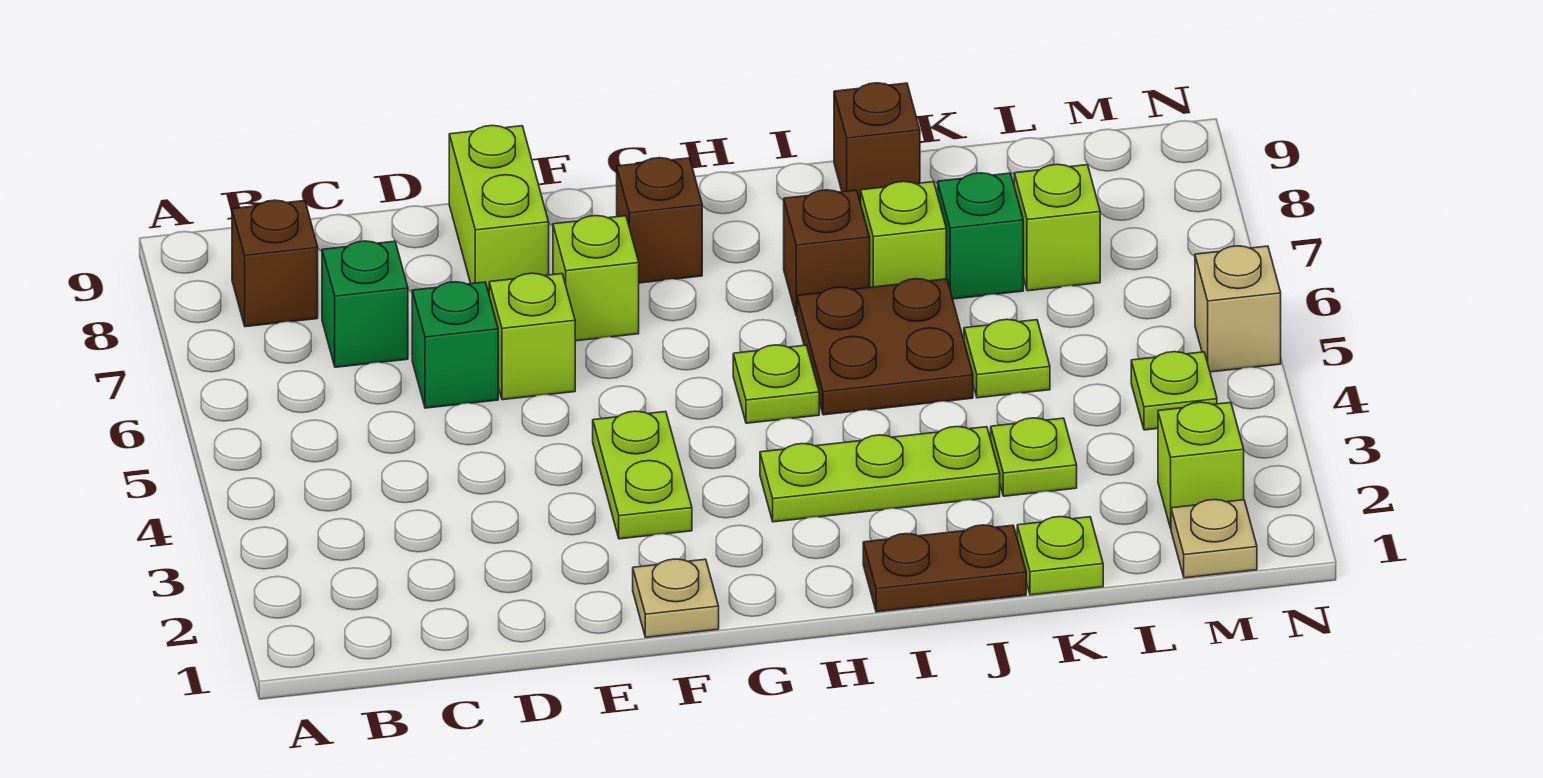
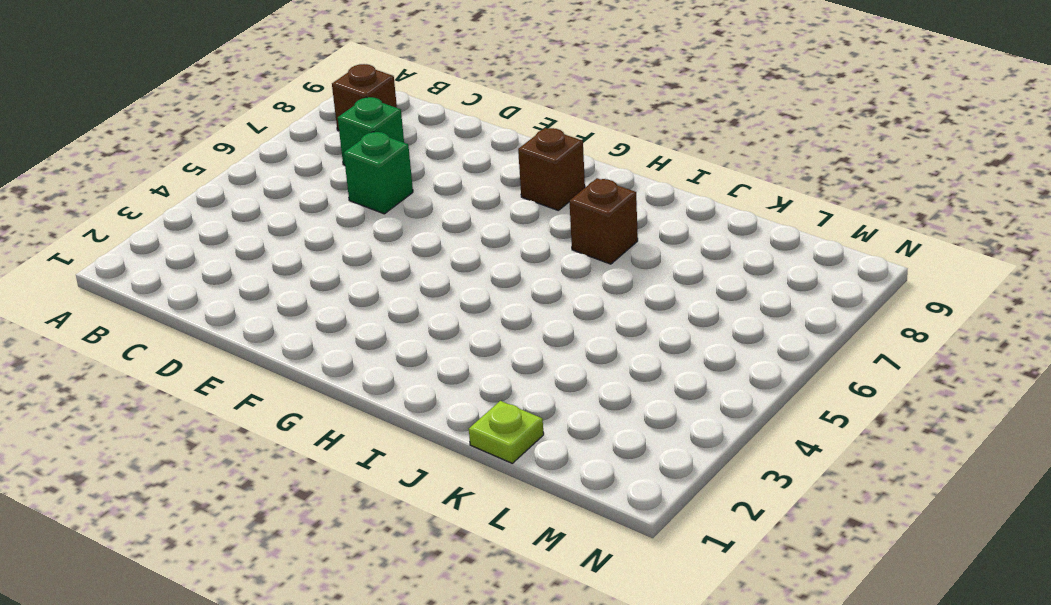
none -> lime brick E6 level 1
none -> lime brick E8:E9 level 1
none -> tan plate F1 level 1

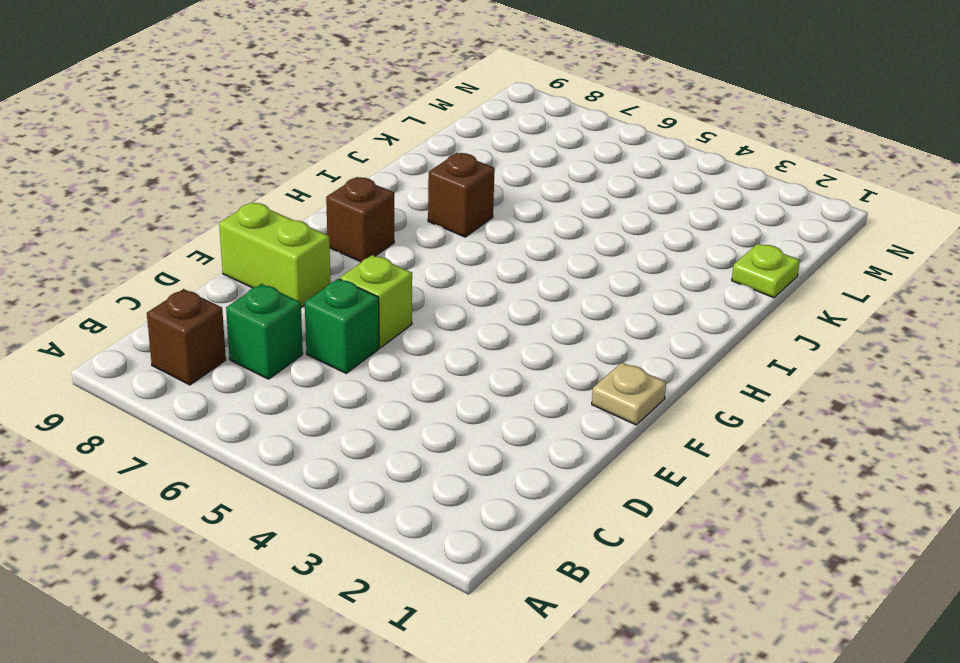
none -> lime plate F3:F4 level 1
none -> lime brick F7 level 1
none -> lime plate H3:J3 level 1

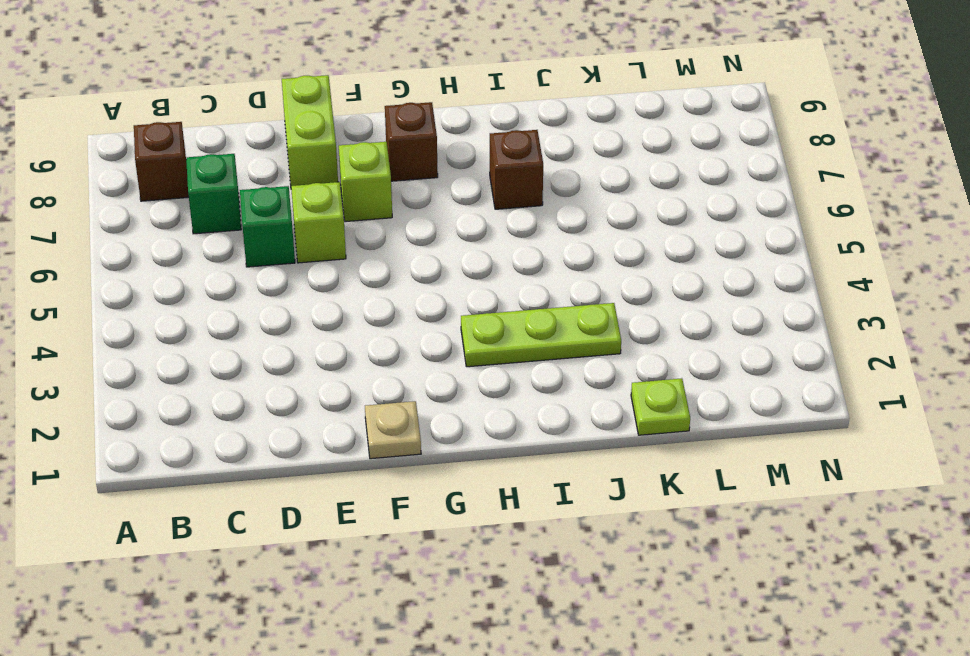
none -> lime plate F3:F4 level 1
none -> lime plate H5 level 1
none -> brown plate I1:J1 level 1

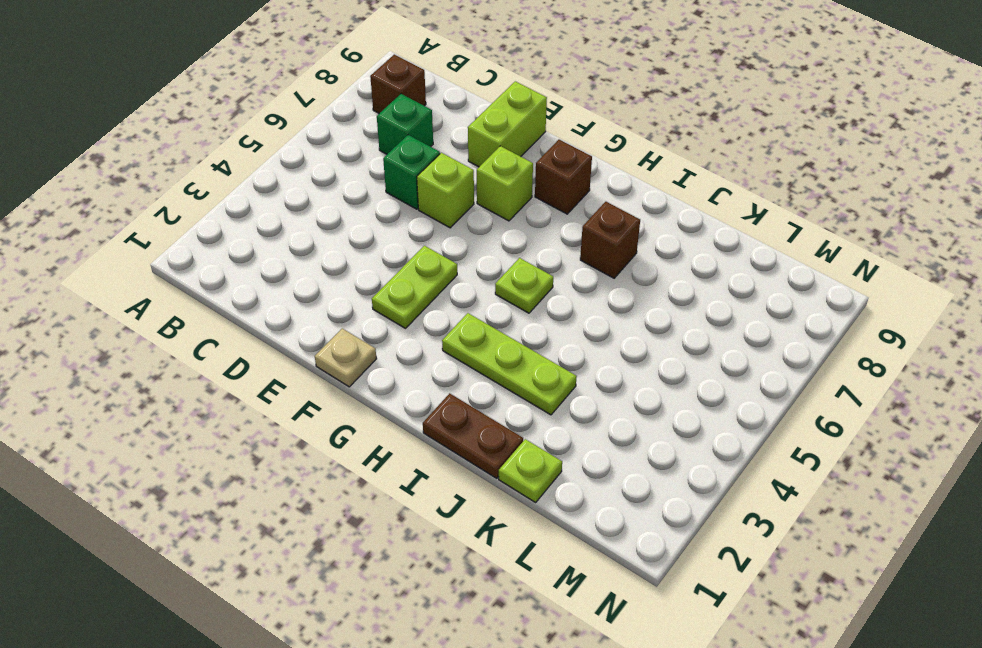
none -> brown plate I5:J6 level 1
none -> lime brick J7 level 1
none -> brown brick J9 level 1

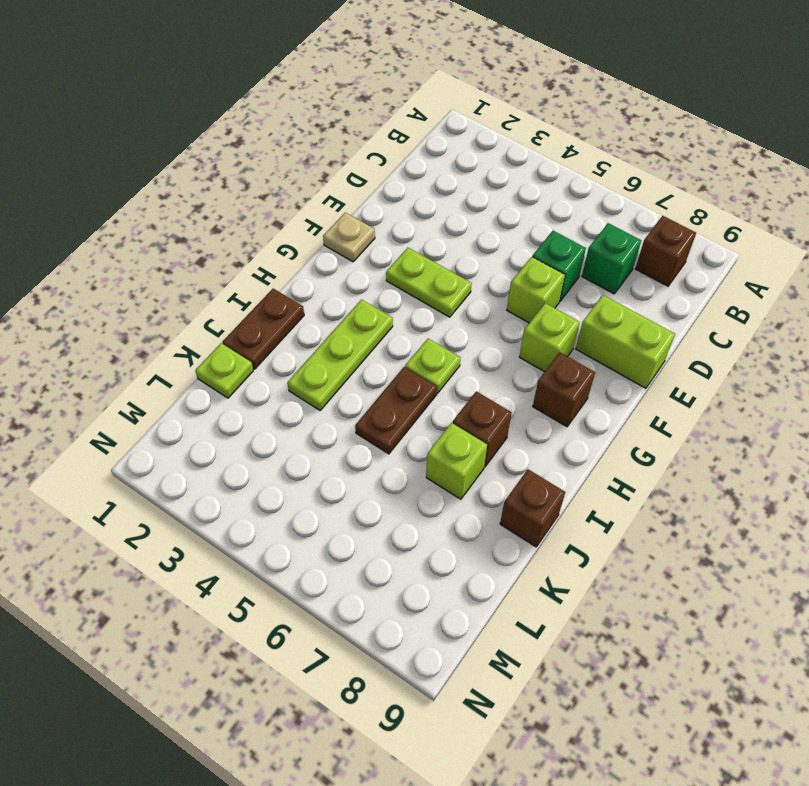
brown plate I5:J5 level 1 -> brown plate I5:J6 level 1
none -> lime plate K3 level 1
none -> lime plate K5 level 1
none -> green brick K7 level 1

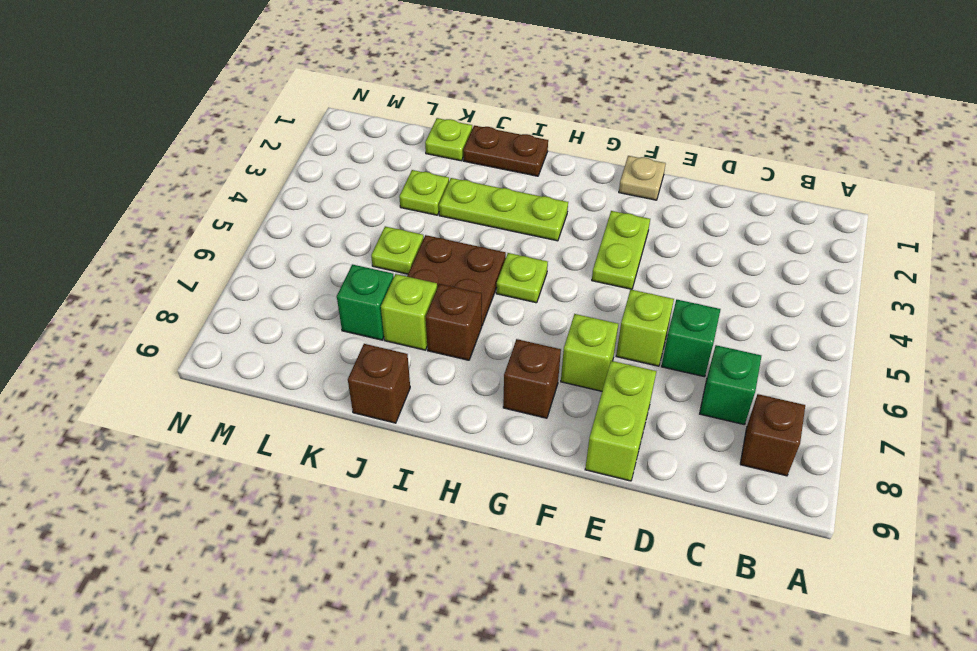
none -> lime brick L7 level 1
none -> tan plate M1 level 1
none -> lime brick M2 level 1

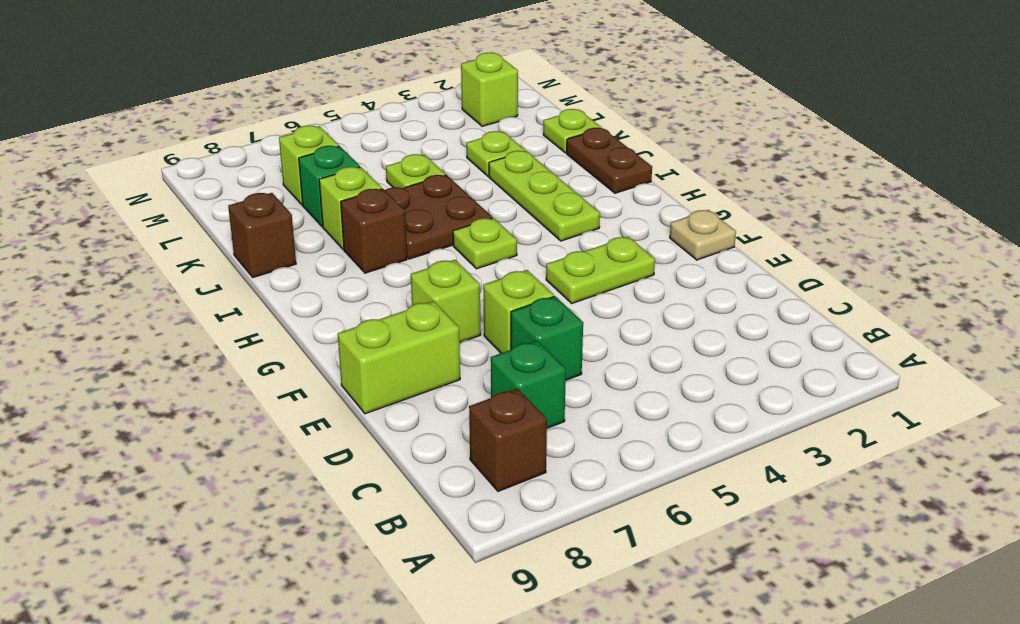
none -> brown brick G8 level 1
none -> tan plate M1 level 1
none -> lime plate M4 level 1

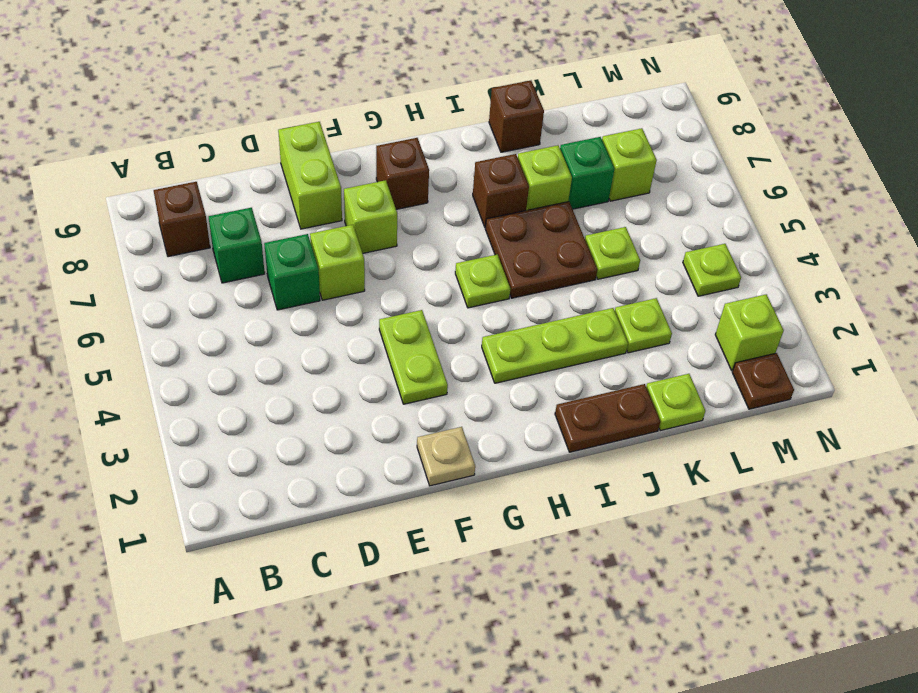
brown plate M1 level 1 -> tan plate M1 level 1
none -> tan brick N5 level 1

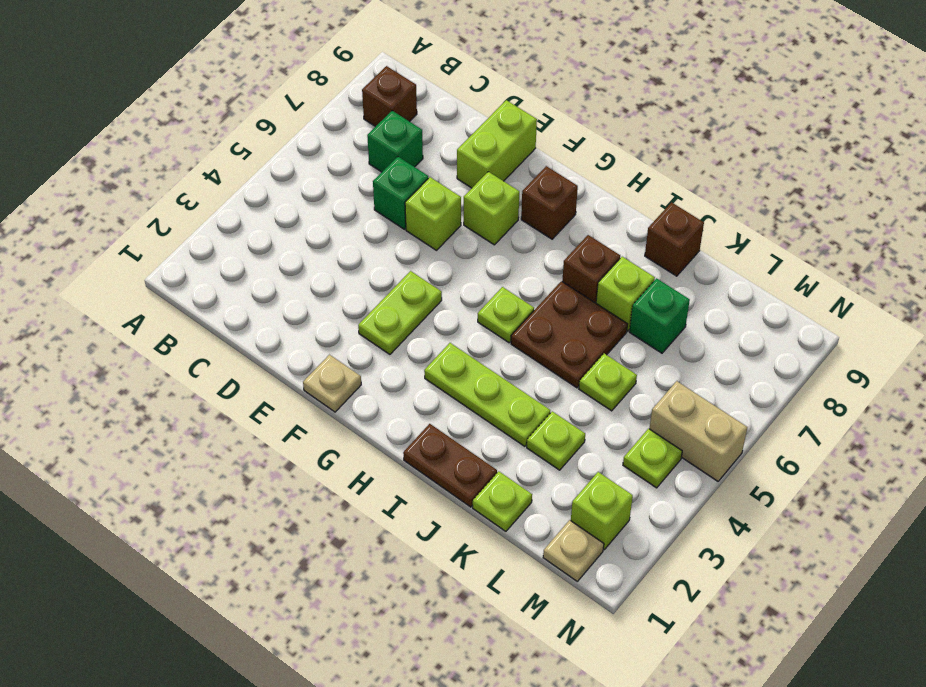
tan brick M5:N5 level 1 -> tan brick N5 level 1
none -> lime brick L7 level 1

